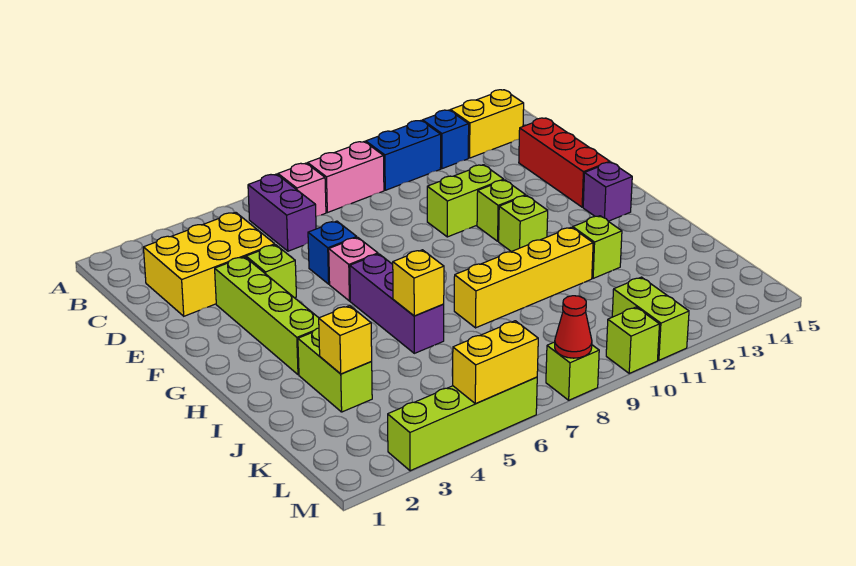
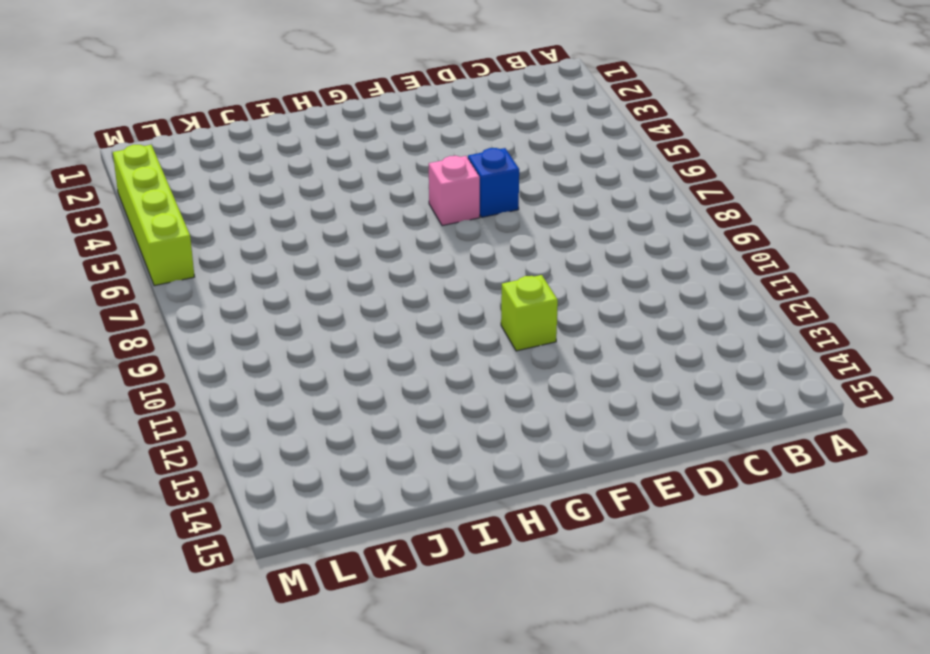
none -> purple brick B6:C6 level 1
none -> pink brick B7 level 1
none -> pink brick B8:B9 level 1

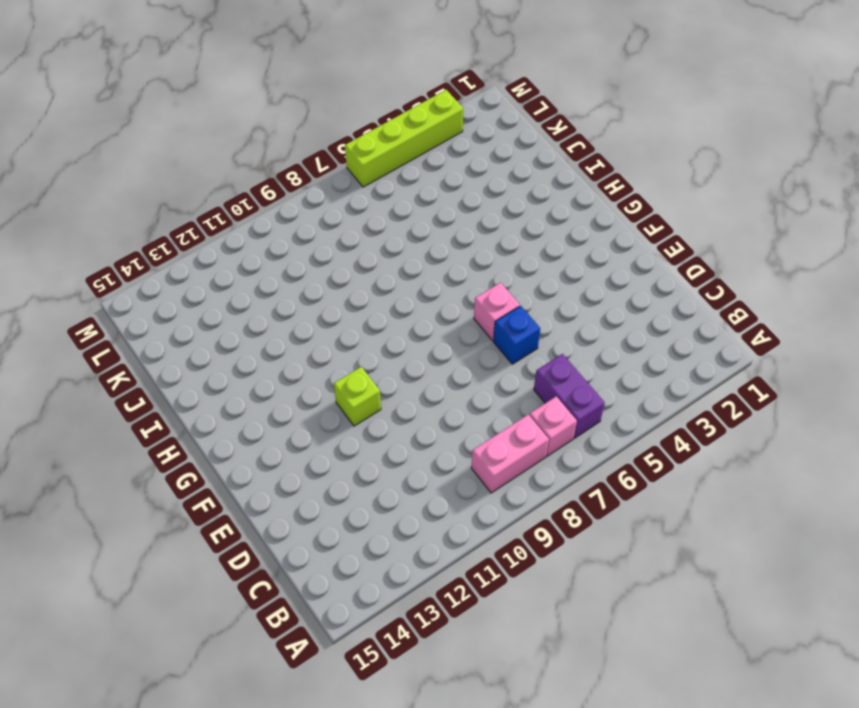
none -> blue brick B10:B11 level 1
none -> blue brick B12 level 1
none -> yellow brick B13:B14 level 1

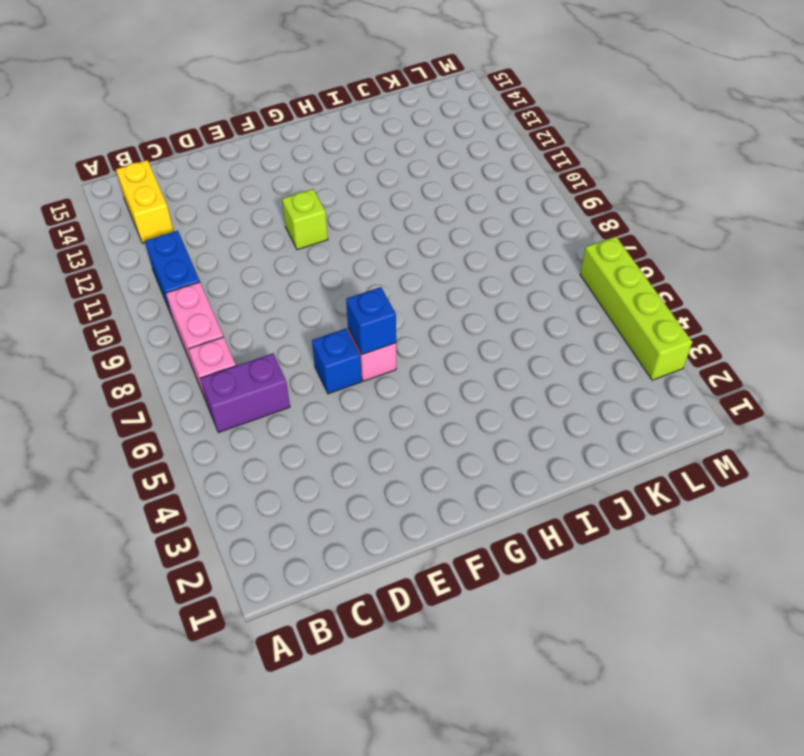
blue brick F6 level 2 -> blue brick B12 level 1
none -> yellow brick C2:D4 level 1
none -> red brick D14:F14 level 1
none -> lime brick E3:H3 level 1

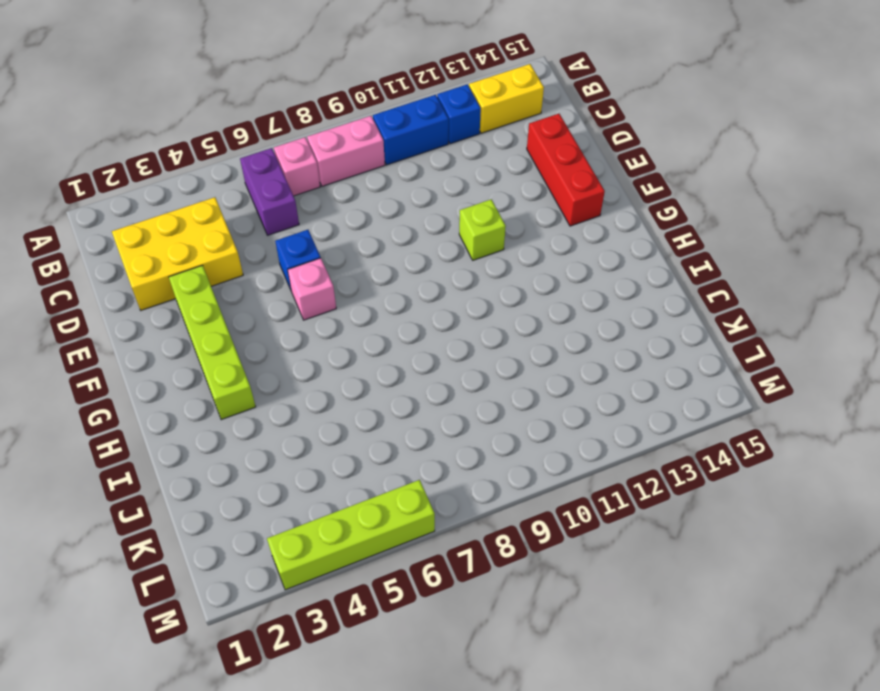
none -> lime brick E4 level 1
none -> lime brick E10:E11 level 1
none -> purple brick G6:I6 level 1

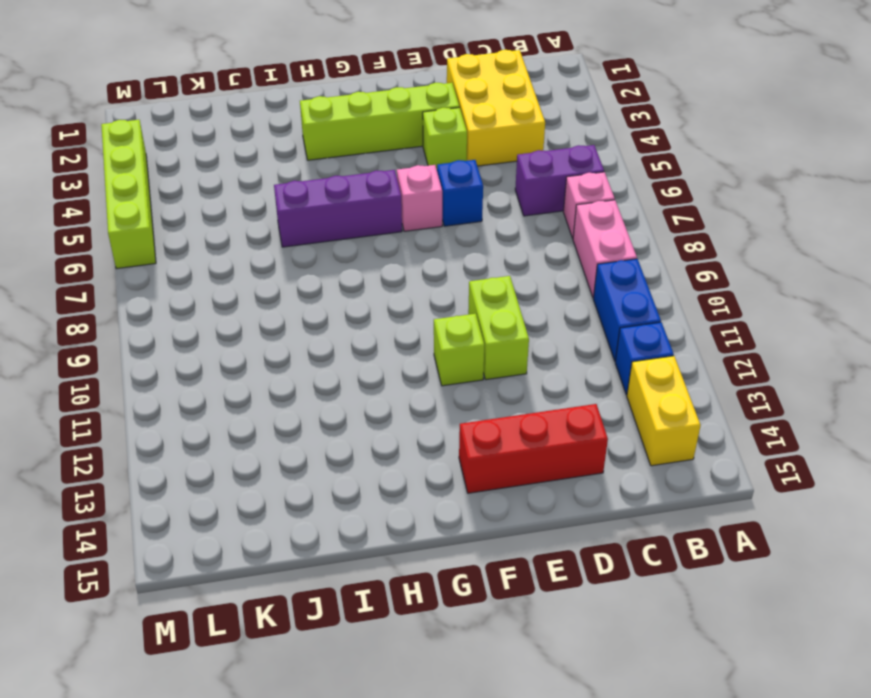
none -> lime brick G11 level 1
none -> purple brick G14 level 1
none -> lime brick I3:J3 level 1

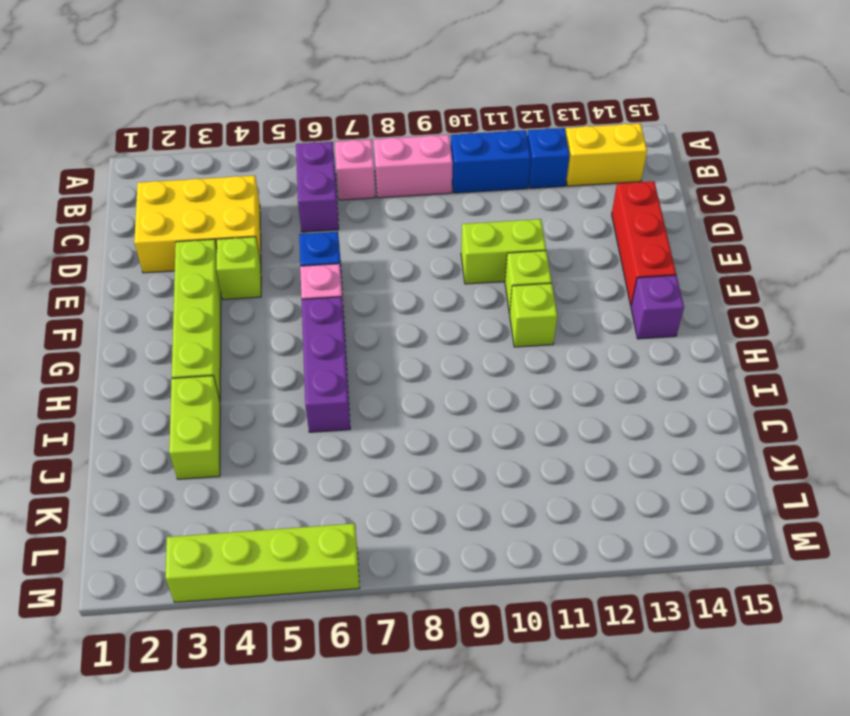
none -> yellow brick I8:I11 level 1
none -> lime brick I12 level 1
none -> lime brick L11:M11 level 1

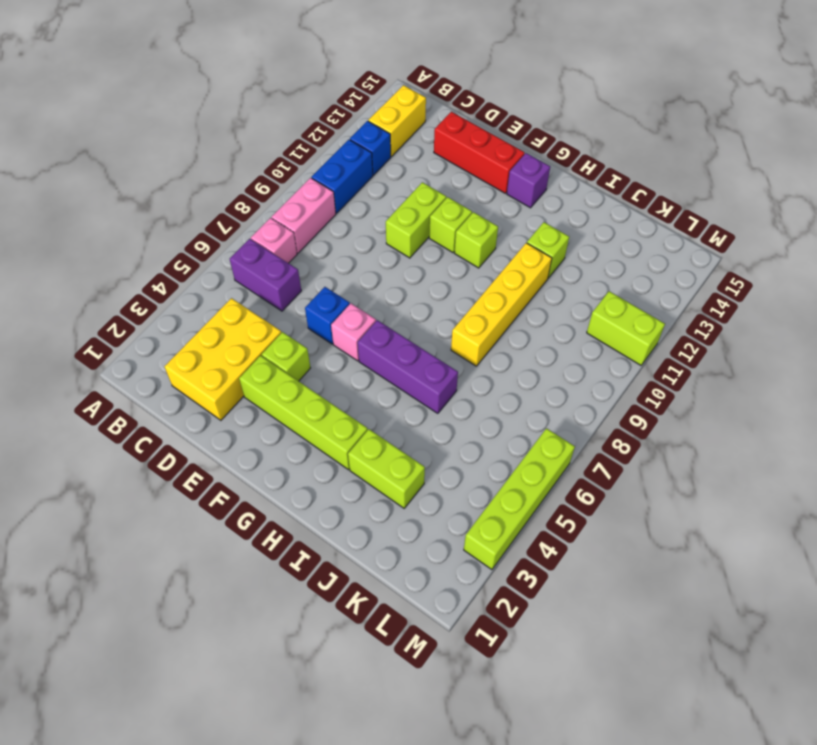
none -> lime brick M8 level 1
none -> lime brick M10 level 1
none -> yellow brick I6 level 2

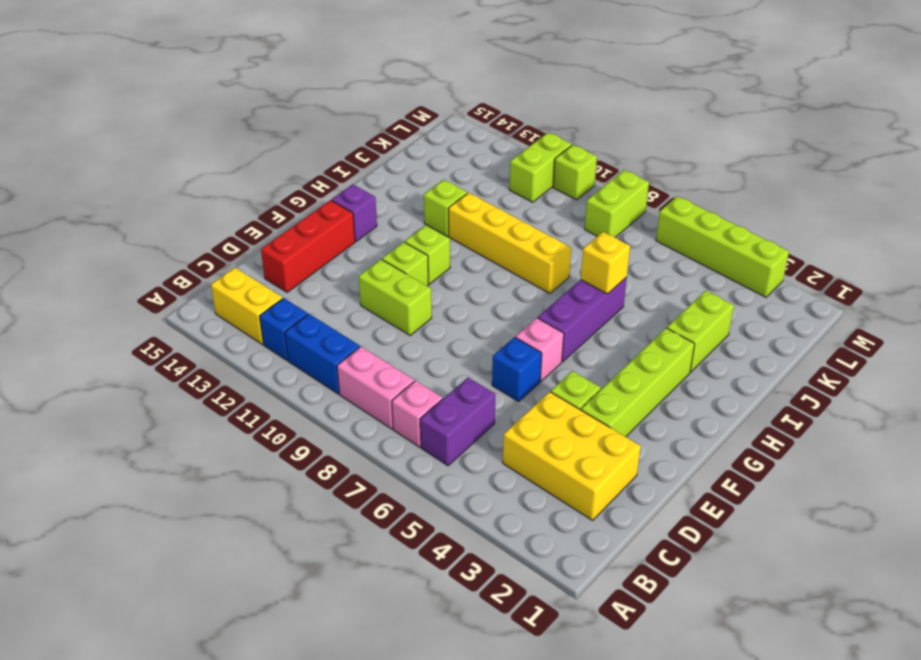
lime brick L8:M8 level 1 -> lime brick M8 level 1
none -> yellow brick J3 level 2
none -> yellow brick M5:M6 level 2
none -> red cone M8 level 2

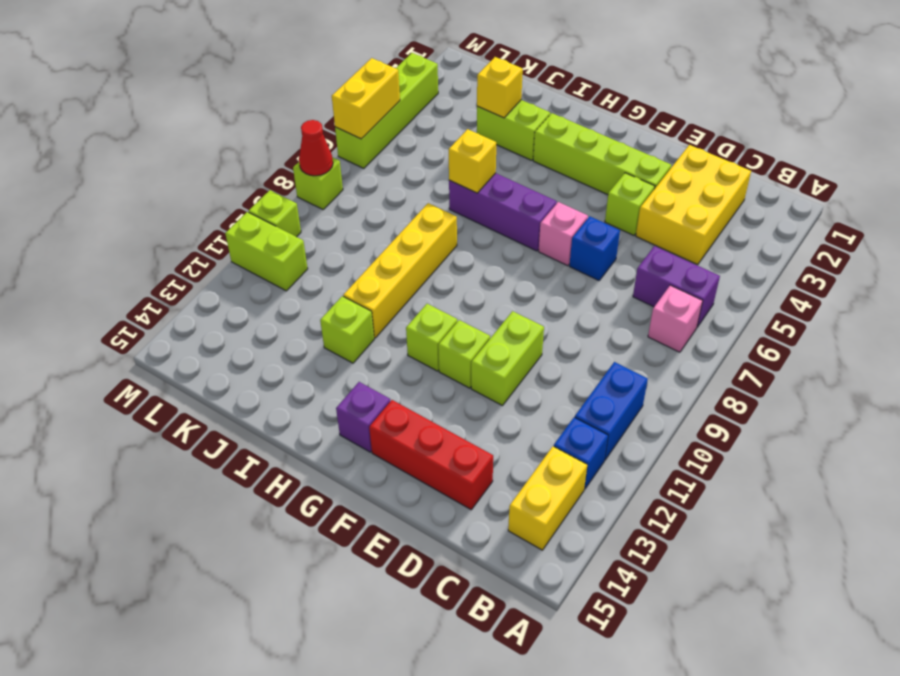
none -> pink brick B8:B9 level 1

